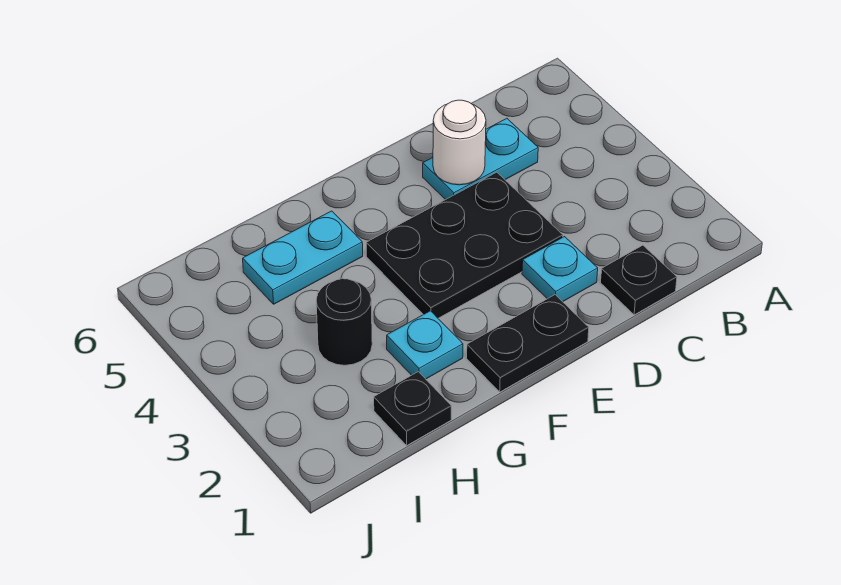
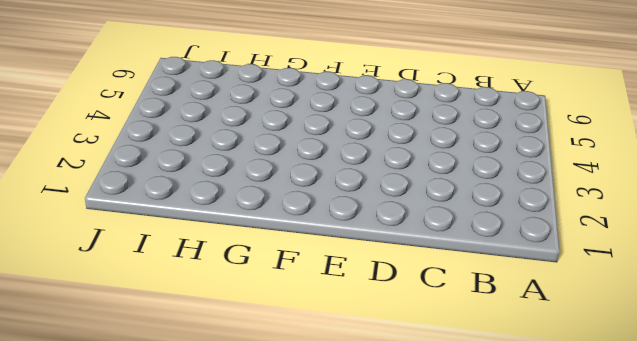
none -> black plate C1 level 1
none -> cyan plate C5:D5 level 1

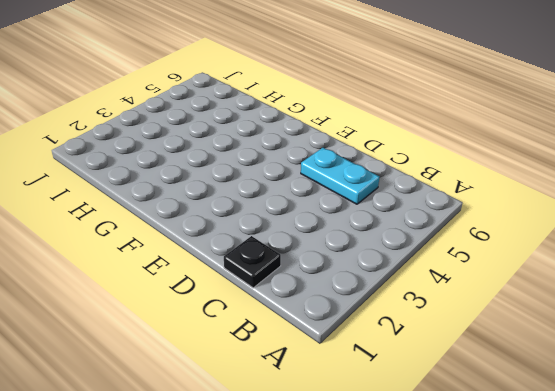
none -> cyan plate D2 level 1
none -> black plate D3:F4 level 1

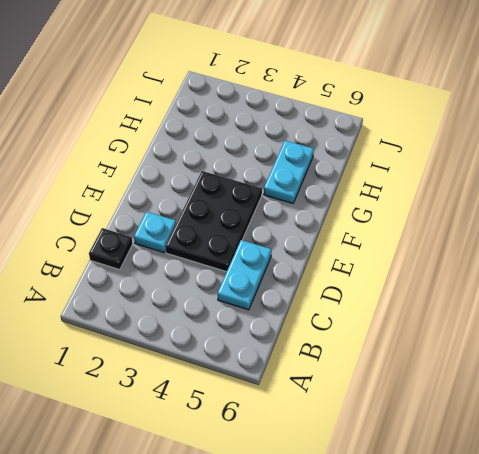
none -> black plate E1:F1 level 1
none -> cyan plate G2 level 1

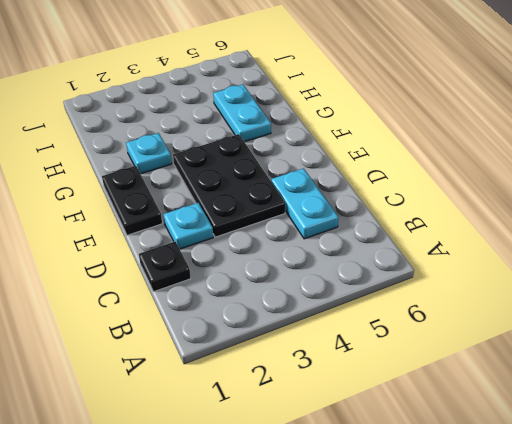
none -> black plate H1 level 1
none -> black round brick H3 level 1

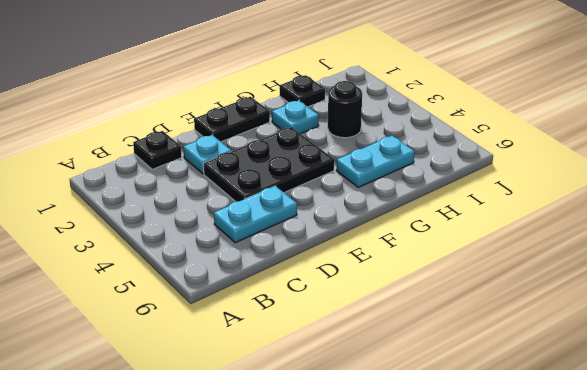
none -> white round brick D5 level 2

